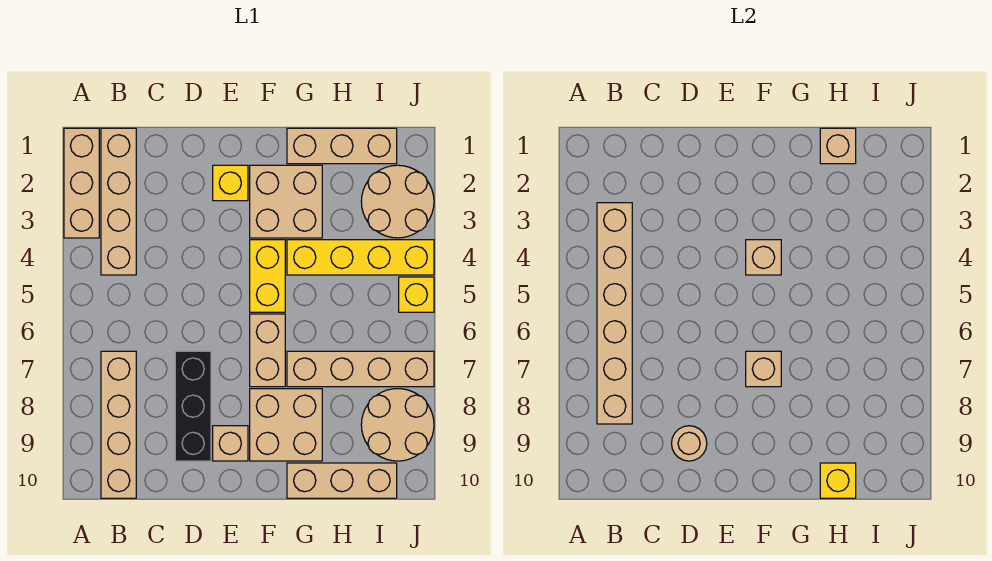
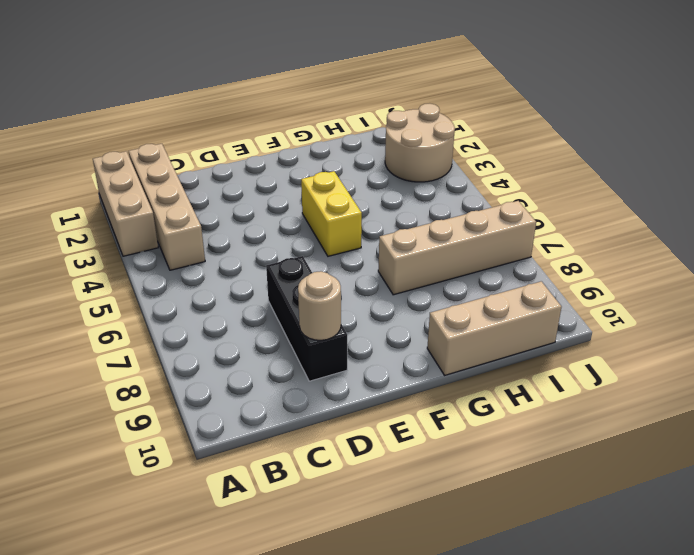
none -> tan brick B7:B10 level 1
none -> yellow brick E2 level 1
none -> tan brick E9 level 1

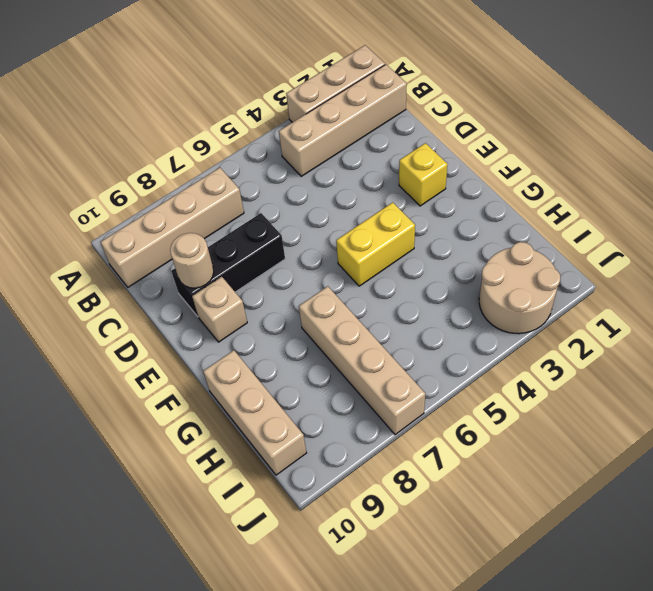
none -> tan brick F2:G3 level 1
none -> tan brick F6:F7 level 1
none -> tan brick F8:G9 level 1

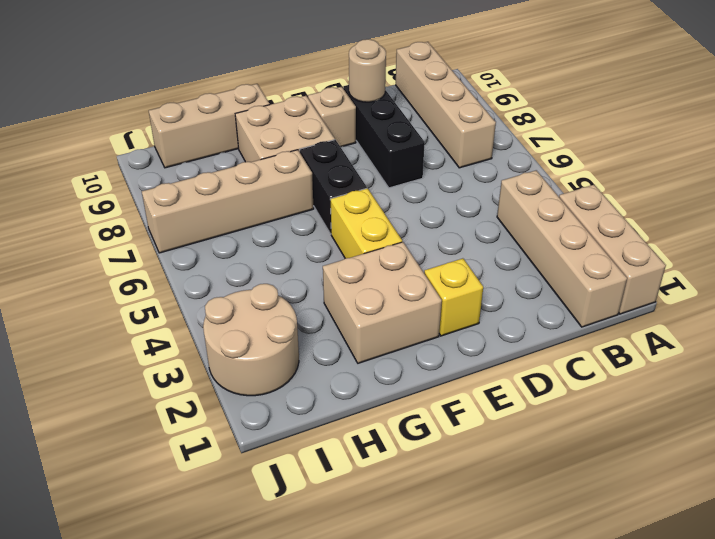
black brick F6:F7 level 1 -> tan brick F6:F7 level 1
none -> tan brick G1:I1 level 1
none -> yellow brick G4:J4 level 1
none -> tan round brick I8:J9 level 1

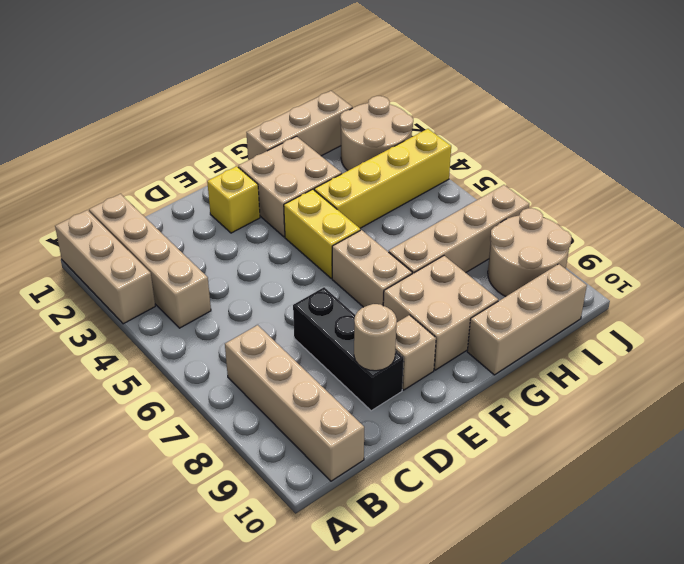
none -> yellow brick J5 level 1
none -> tan brick B3:B8 level 2
none -> tan brick F4 level 2

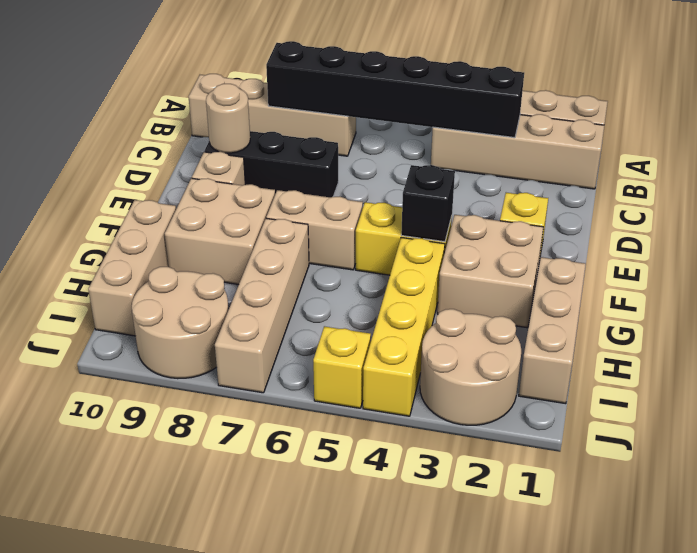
black brick B3:B8 level 2 -> tan brick B3:B8 level 2
black brick F4 level 2 -> tan brick F4 level 2
none -> tan brick F7 level 2
none -> tan brick H1 level 2
none -> yellow brick H10 level 2

